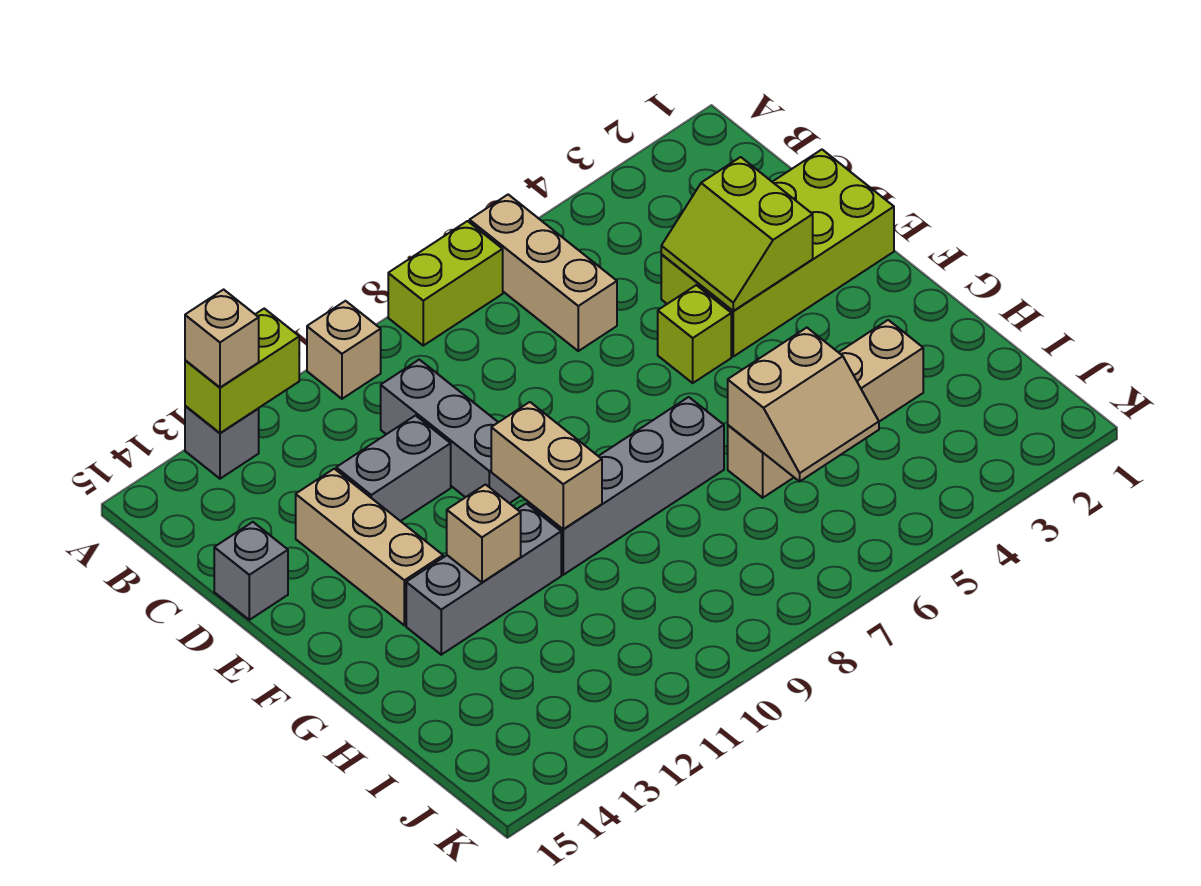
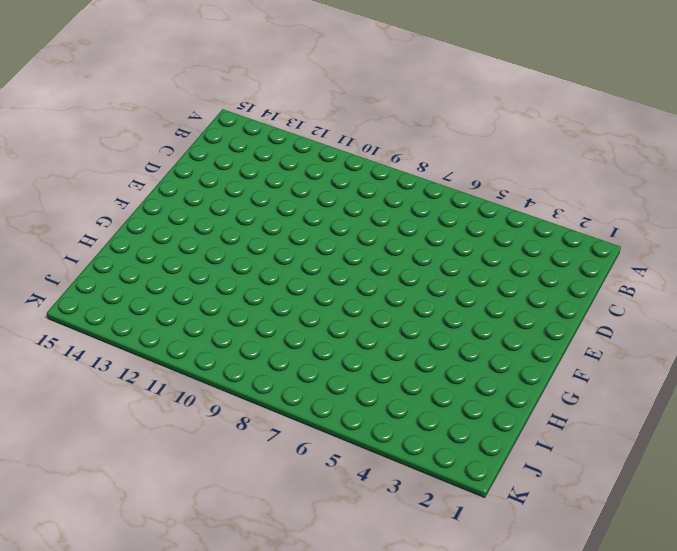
none -> tan brick A6:C6 level 1
none -> lime brick A7:A8 level 1
none -> tan brick A10 level 1

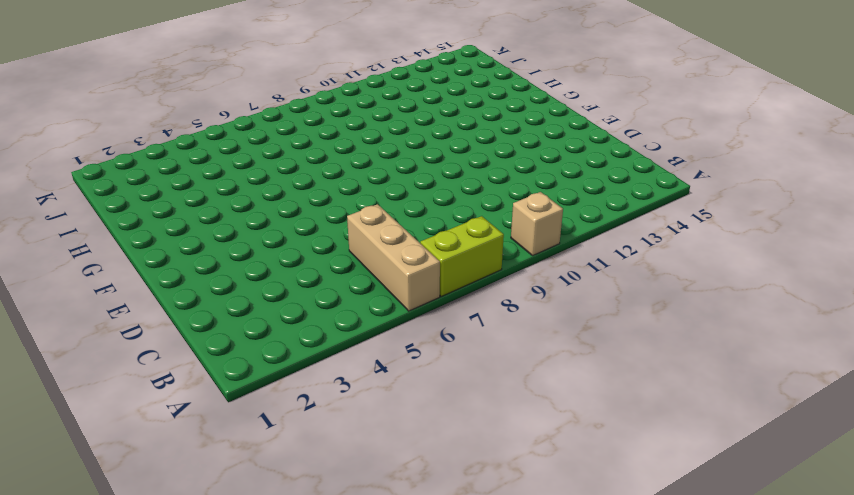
none -> grey brick A13 level 1
none -> grey brick C10:E10 level 1
none -> lime brick D1:E4 level 1

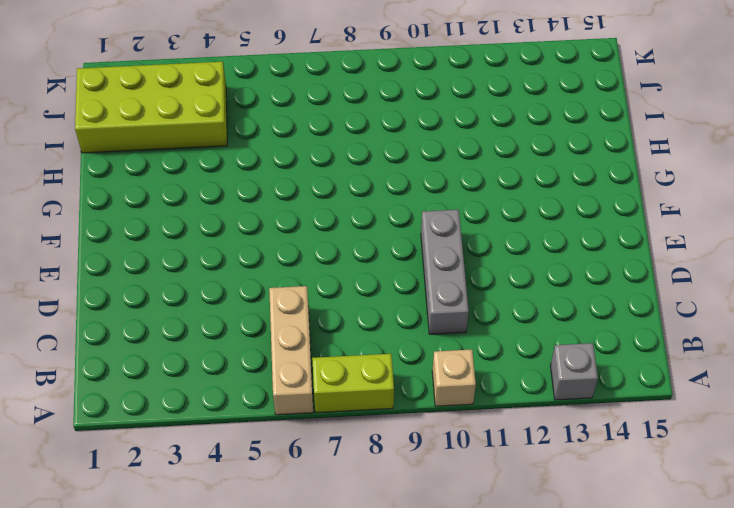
lime brick I1:J4 level 1 -> lime brick D1:E4 level 1
none -> grey brick D11:D12 level 1
none -> tan brick D13:F13 level 1
none -> grey brick D15 level 1

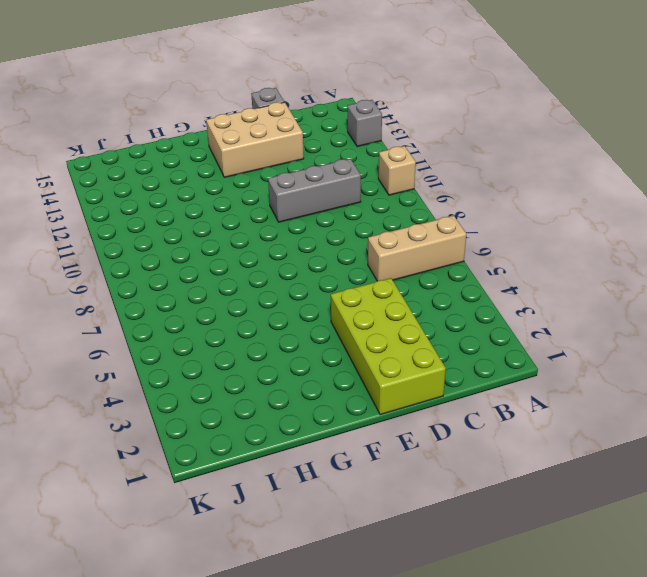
tan brick D13:F14 level 1 -> tan brick D13:F13 level 1
none -> lime brick A7:A8 level 1
none -> grey brick D11:D12 level 1
none -> lime brick E5 level 1

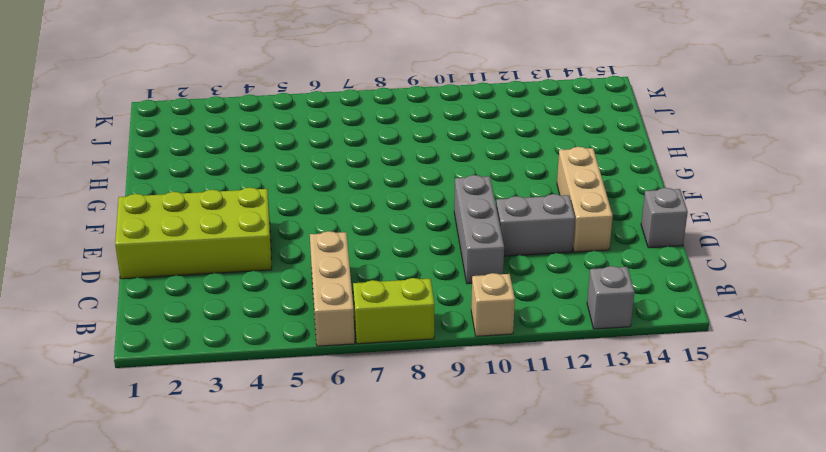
none -> lime brick E5 level 1
none -> grey brick G7:G10 level 1
none -> grey brick G11:G13 level 1

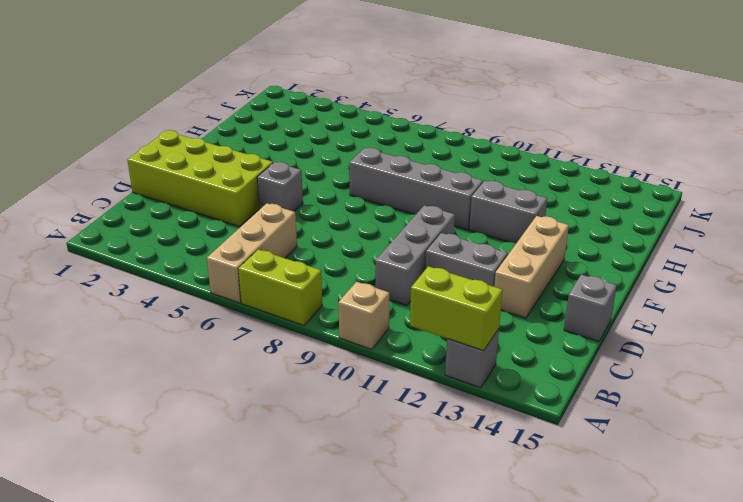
grey brick E5 level 1 -> lime brick E5 level 1
grey brick G11:G12 level 1 -> grey brick G11:G13 level 1
none -> tan brick H3:H6 level 1
none -> lime slope D3:E4 level 2 top 3
none -> tan brick F10:G10 level 2

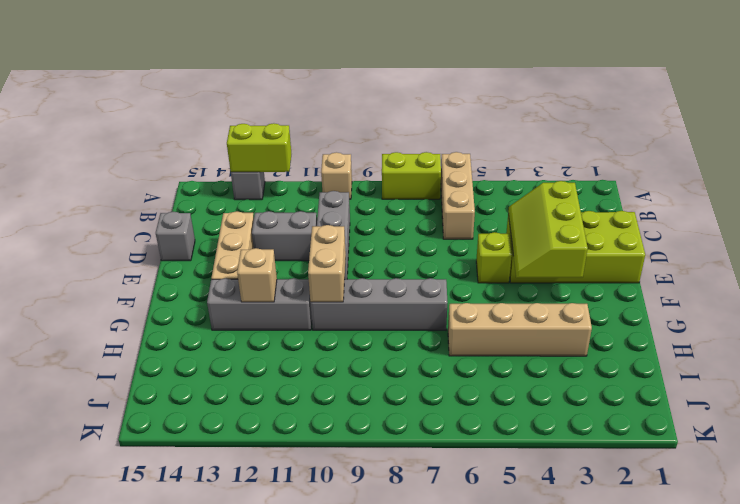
lime slope D3:F4 level 2 top 3 -> lime slope D3:E4 level 2 top 3
none -> tan slope H5:I6 level 2 top H
none -> tan brick A13 level 3

